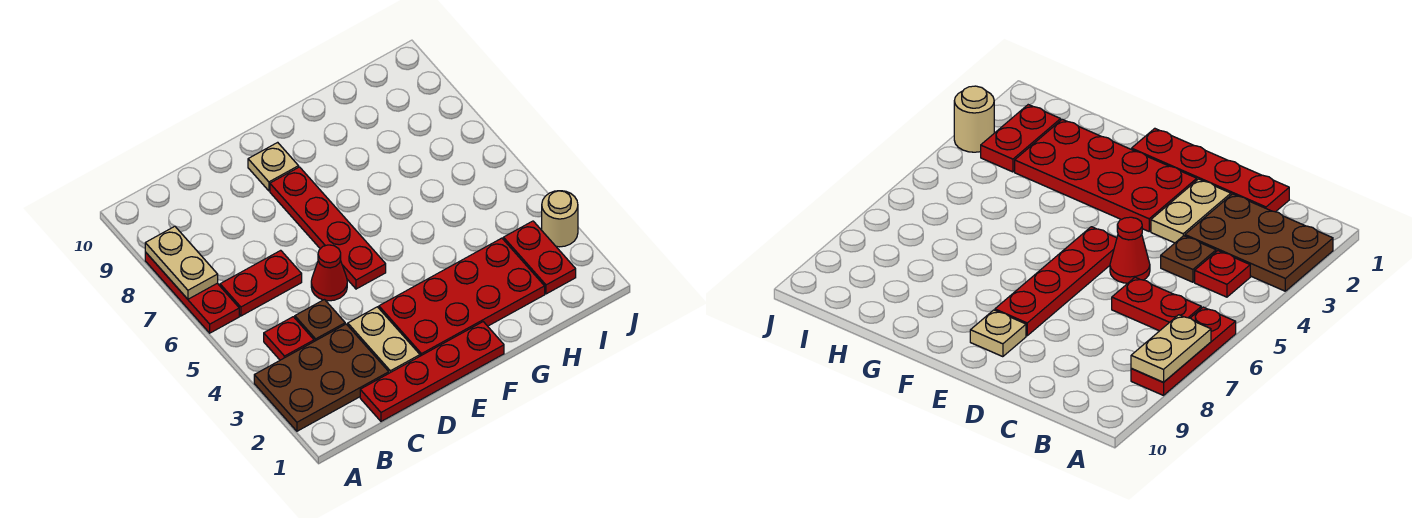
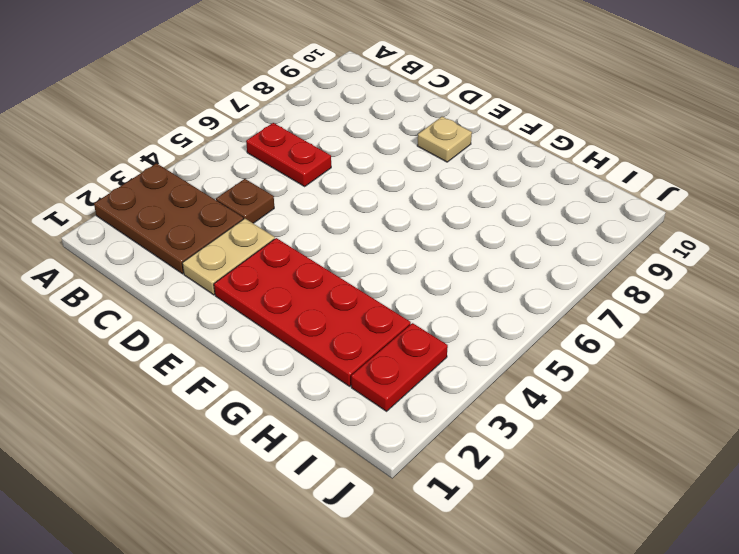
none -> red plate A6:A8 level 1
none -> red plate B4 level 1
none -> red plate C1:F1 level 1

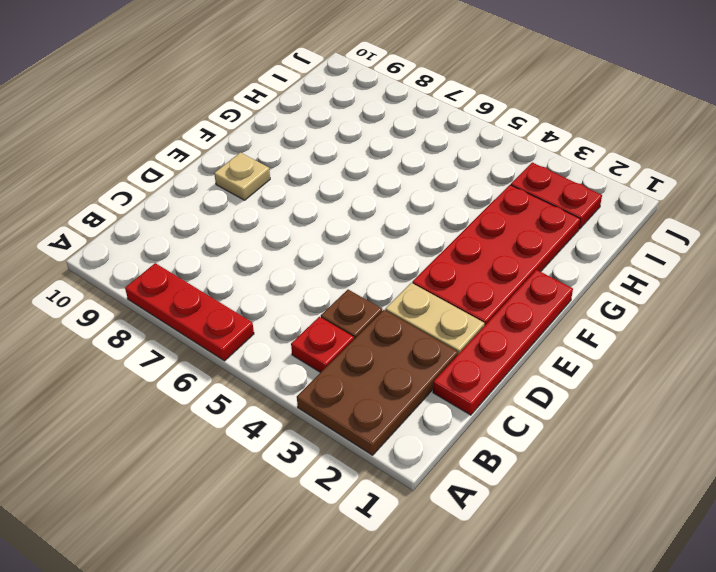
none -> red plate B6:C6 level 1
none -> red cone D5 level 1
none -> red plate E5:E8 level 1

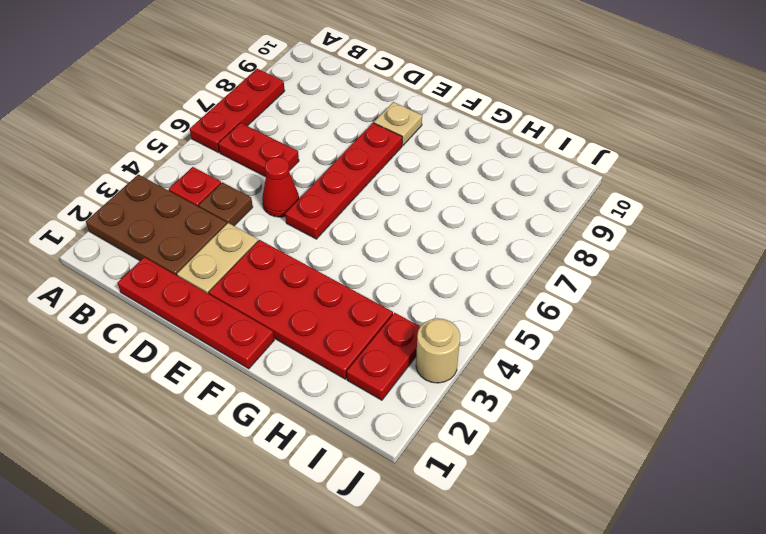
none -> tan plate A7:A8 level 2

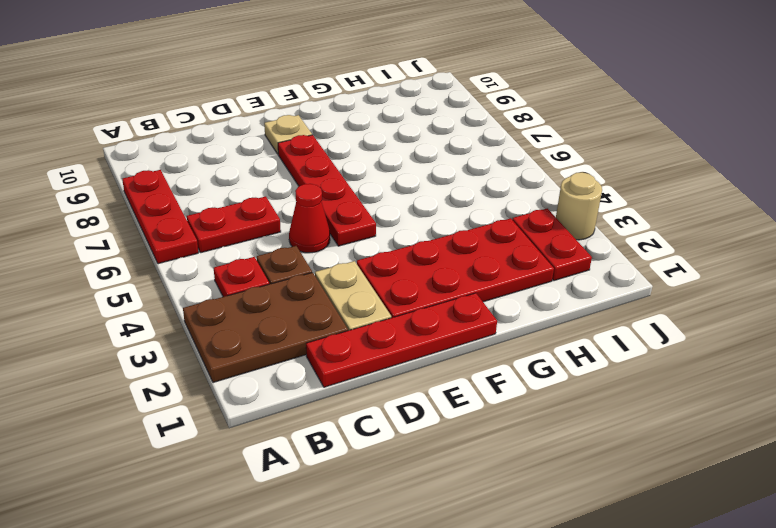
none -> tan plate A7:A8 level 2

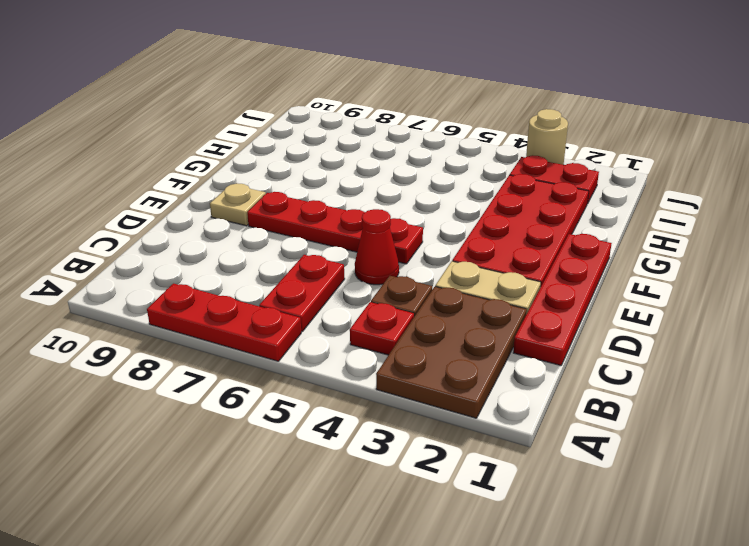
none -> tan plate A7:A8 level 2

